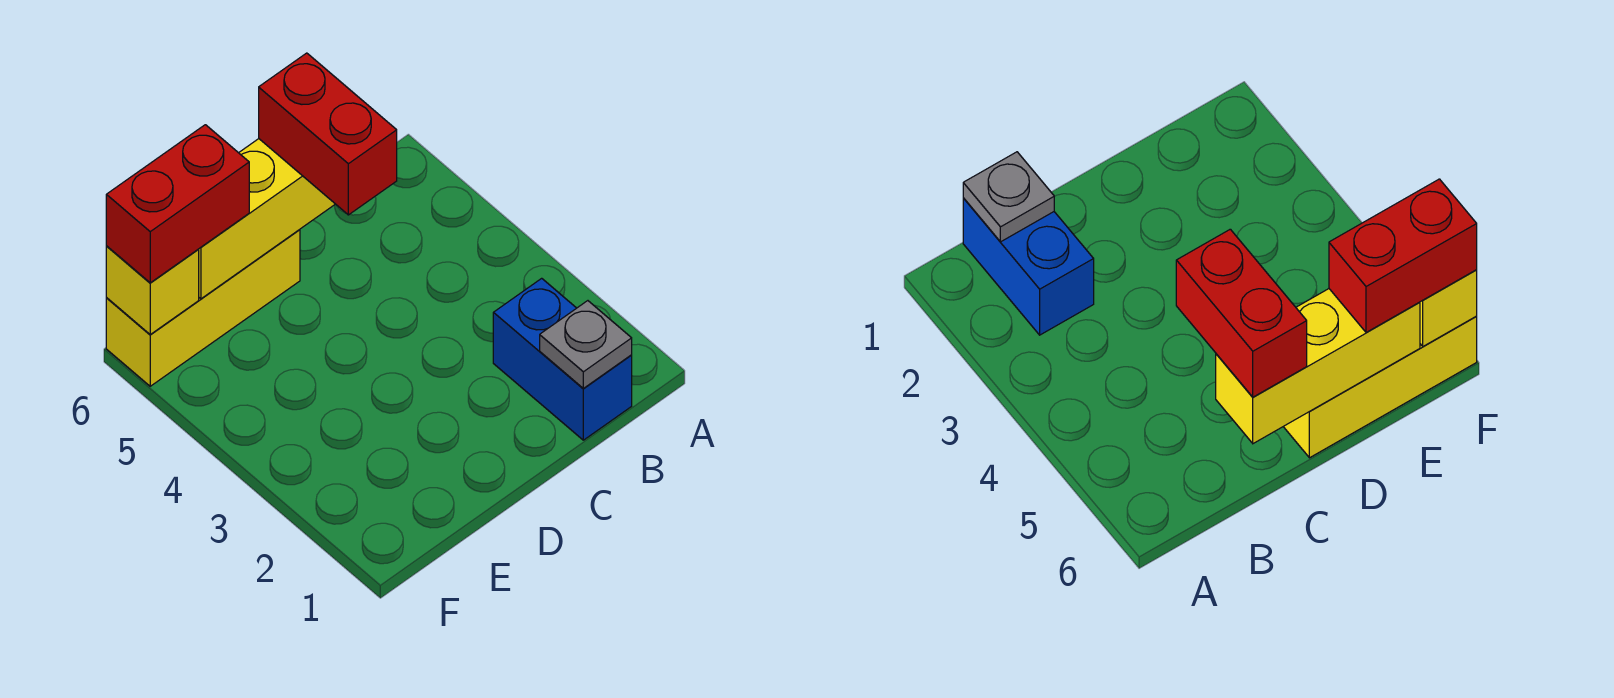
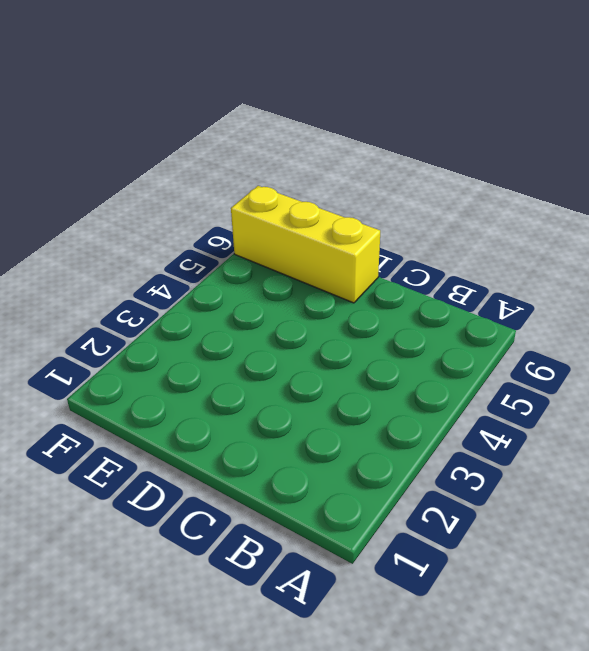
none -> blue brick B1:B2 level 1
none -> grey plate B1 level 2

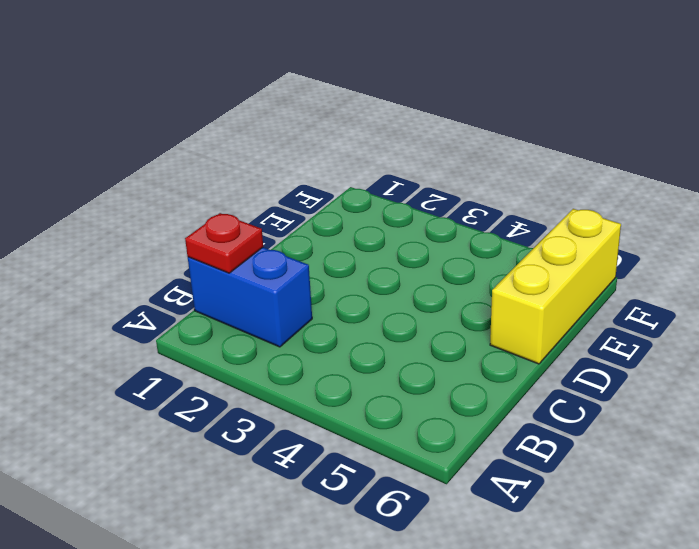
red plate B1 level 2 -> grey plate B1 level 2
none -> yellow brick C6:E6 level 2
none -> yellow brick F6 level 2

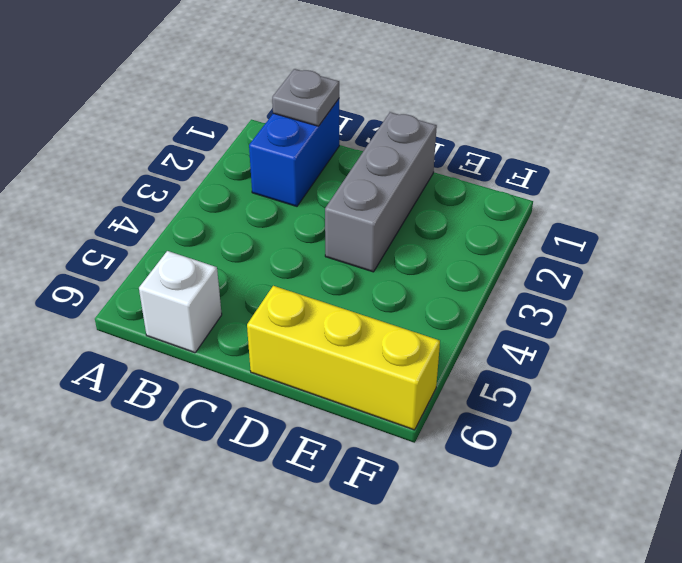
white brick B6 level 1 -> none
grey brick D1:D3 level 1 -> none
none -> yellow brick C6:E6 level 2
none -> yellow brick F6 level 2

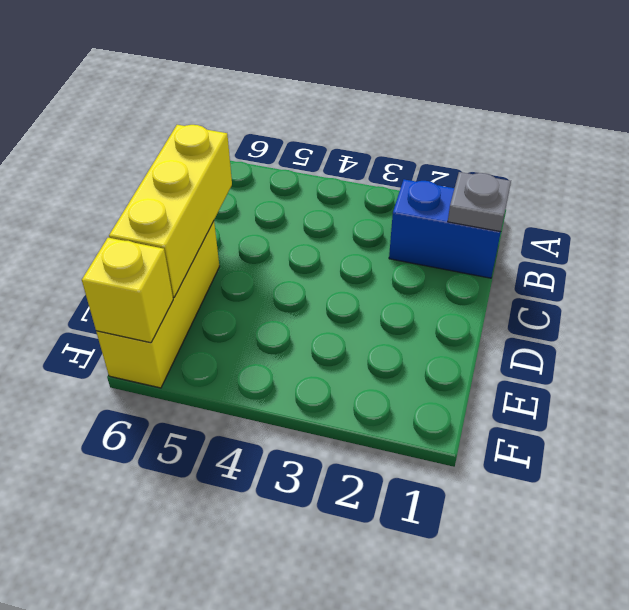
none -> red brick C5:C6 level 3
none -> red brick E6:F6 level 3

